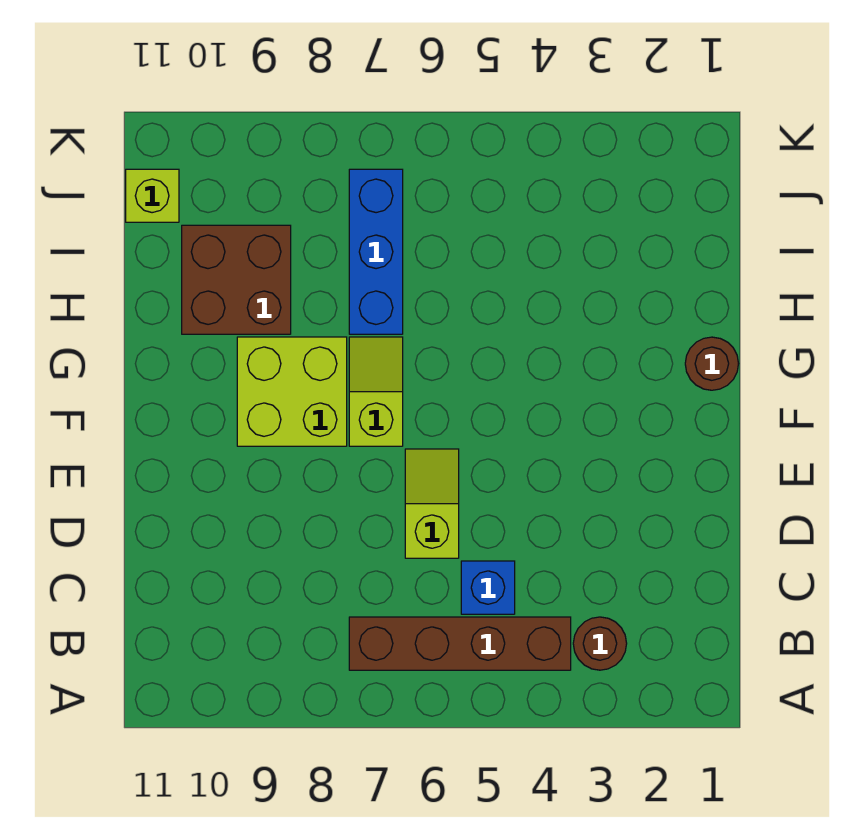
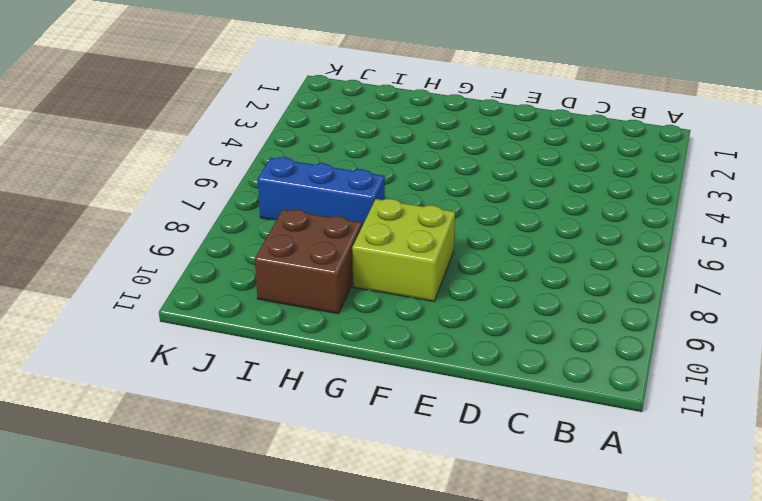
none -> brown round brick B3 level 1
none -> brown brick B4:B7 level 1

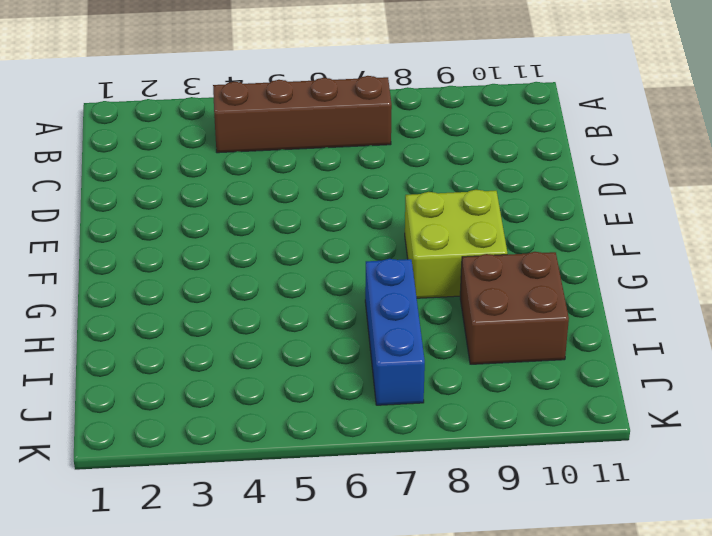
none -> brown round brick B3 level 1
none -> blue brick C5 level 1

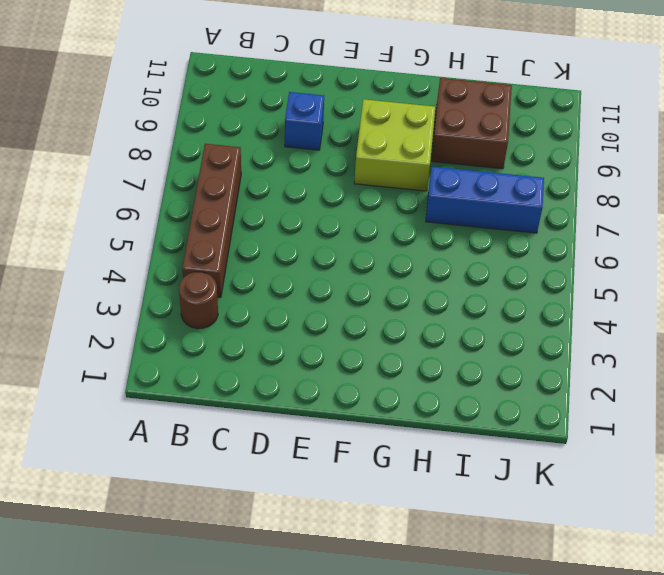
blue brick D9 level 1 -> blue brick C5 level 1
none -> lime slope D6:E6 level 1 top D
none -> lime slope F7:G7 level 1 top F

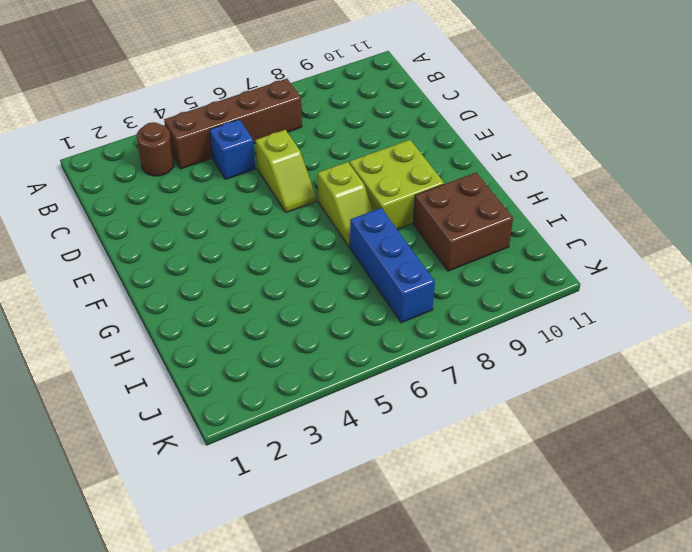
none -> brown round brick G1 level 1
none -> lime brick J11 level 1

